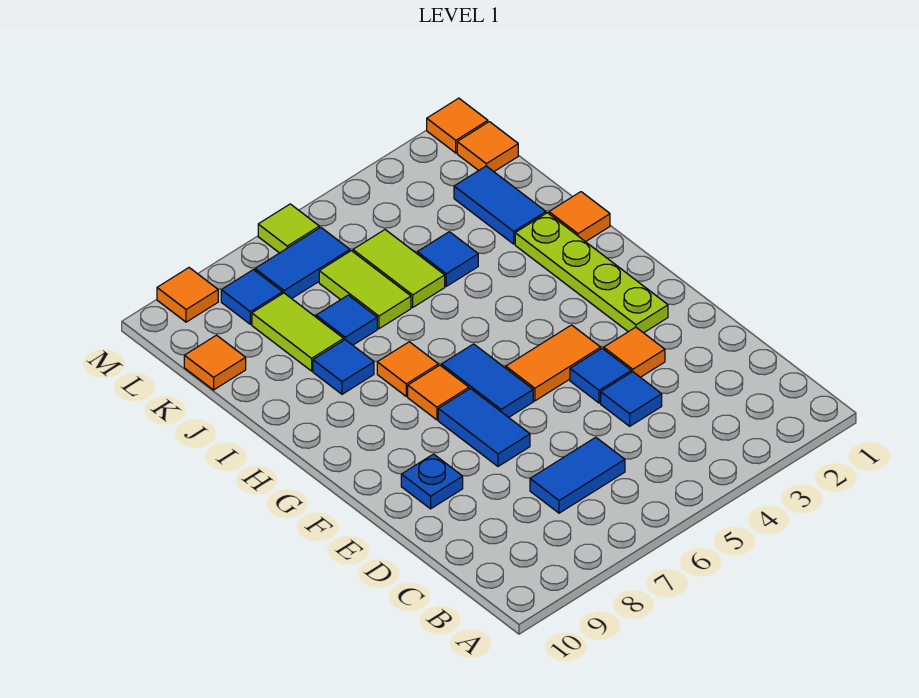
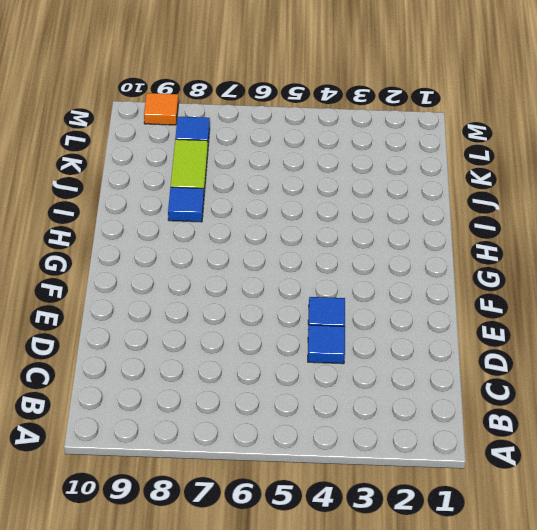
none -> blue tile C6:C7 level 1
none -> orange tile E3 level 1
none -> blue tile E7:F7 level 1

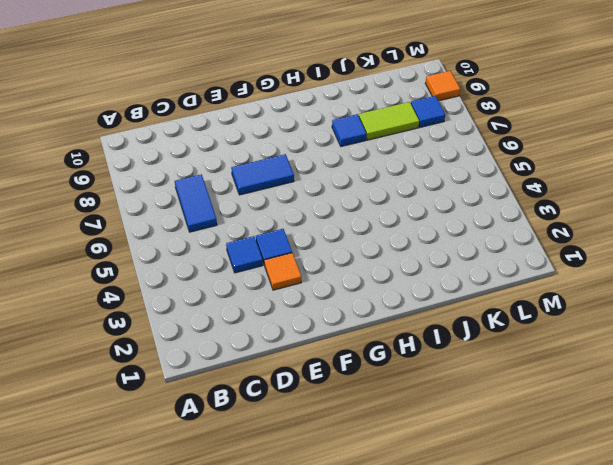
none -> blue plate E9 level 1
none -> lime plate F2:I2 level 1
none -> orange tile F4:F5 level 1

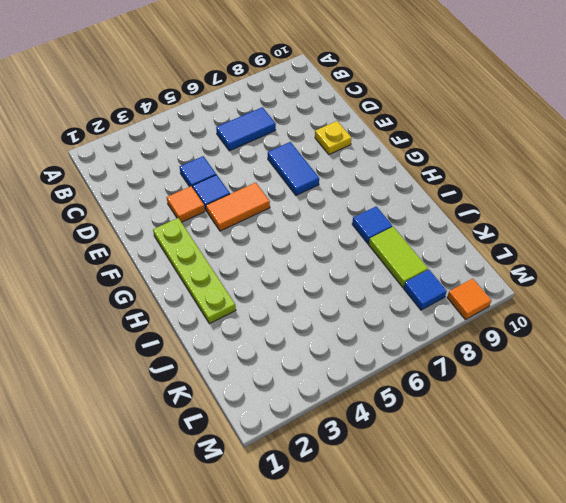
yellow plate E9 level 1 -> blue plate E9 level 1
none -> blue tile F6:G6 level 1
none -> orange tile G7 level 1
none -> orange tile H7 level 1

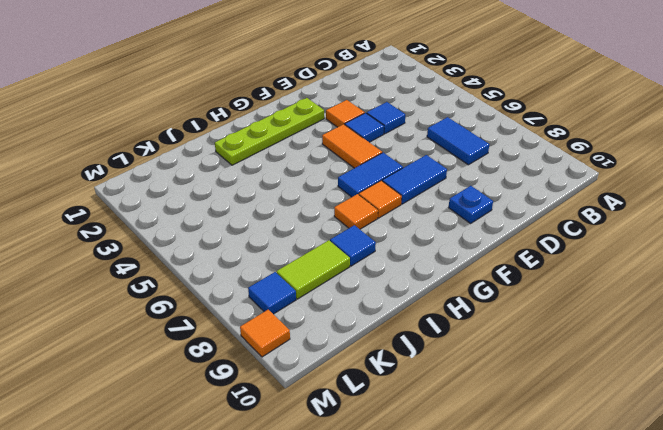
none -> orange tile I1 level 1
none -> blue tile J2:K2 level 1
none -> blue tile J4 level 1

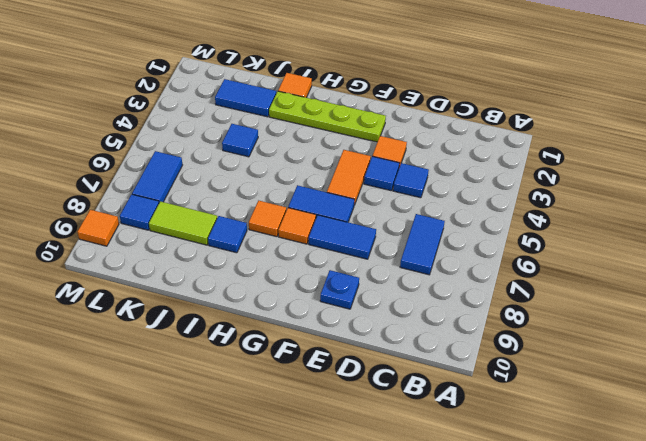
none -> lime tile J5:K5 level 1
none -> lime tile J6:K6 level 1
none -> blue tile J7 level 1

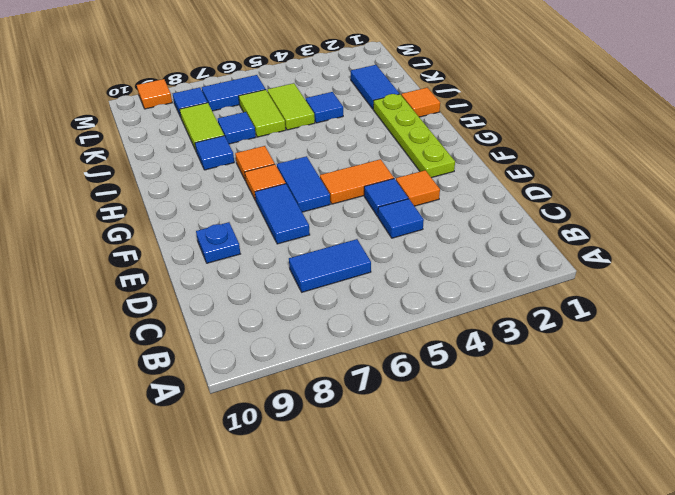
none -> orange tile K10 level 1
none -> orange tile L1 level 1
none -> orange tile M1 level 1

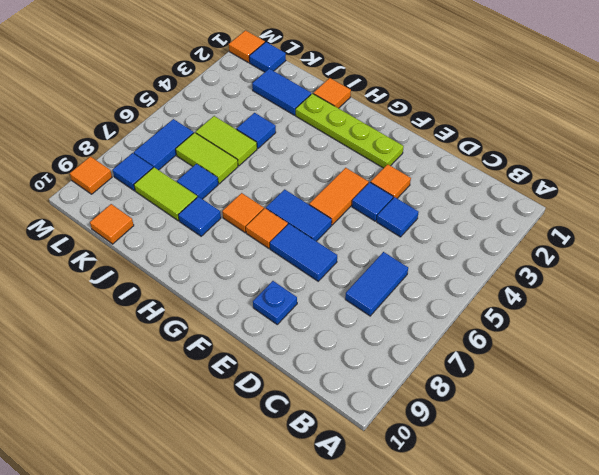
blue tile L1 level 1 -> orange tile L1 level 1
none -> lime tile M6 level 1

